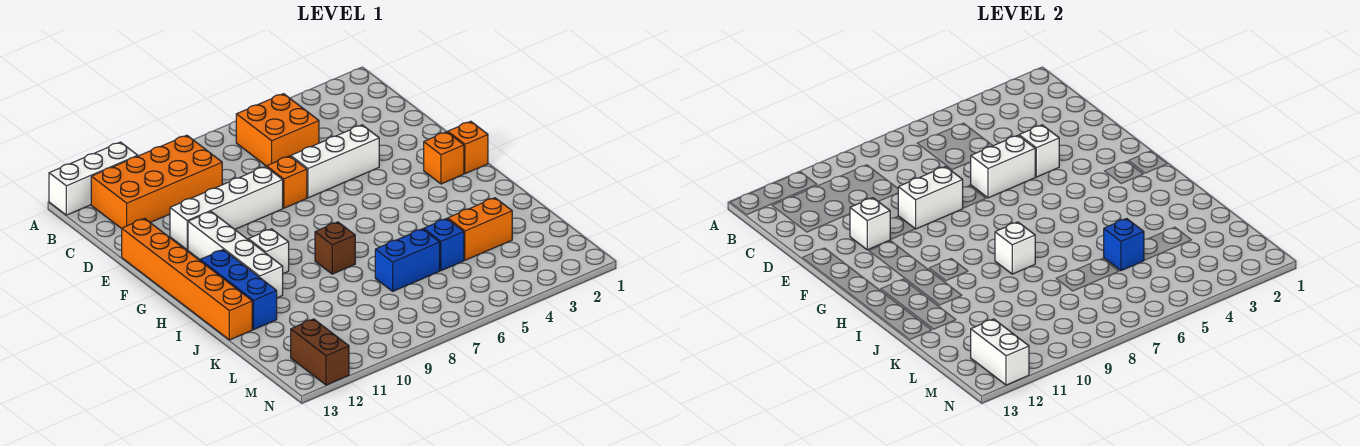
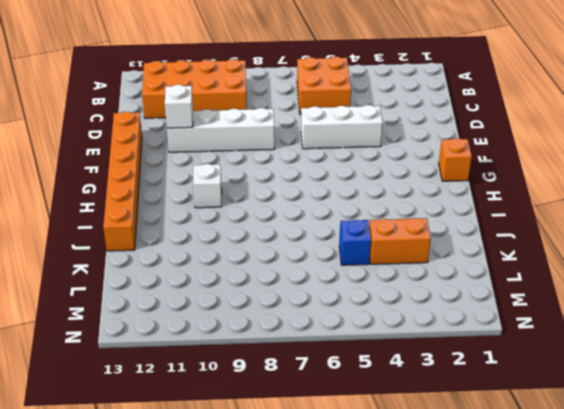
none -> white brick A11:A13 level 1
none -> orange brick E7 level 1
none -> white brick F11:I11 level 1

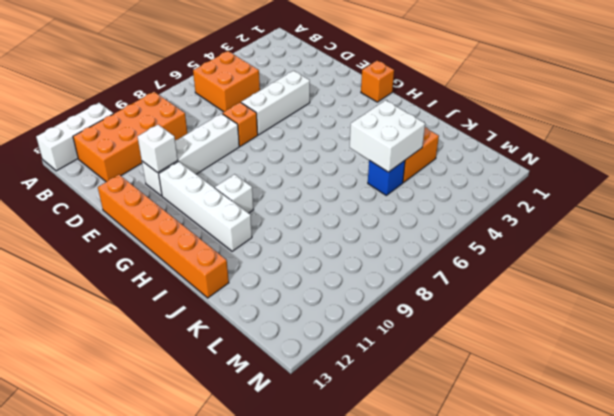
white brick J4:K5 level 2 -> blue brick K5 level 2
none -> orange brick G2 level 1
none -> blue brick H12:J12 level 1
none -> brown brick I8 level 1

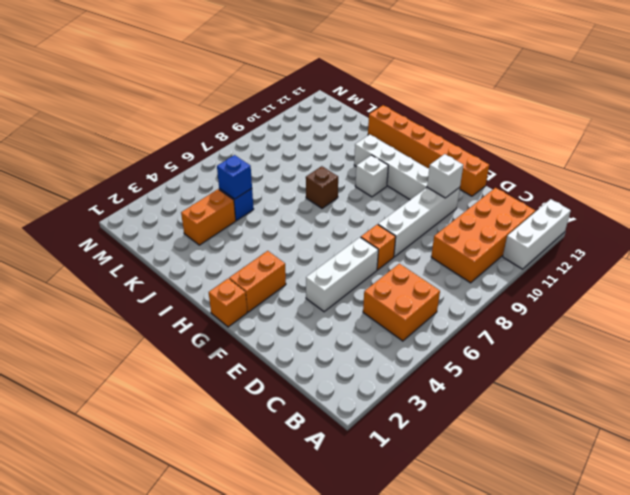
orange brick G2:G3 level 1 -> orange brick G2 level 1
none -> blue brick H12:J12 level 1
none -> blue brick K6:K7 level 1
none -> brown brick M12:N12 level 1

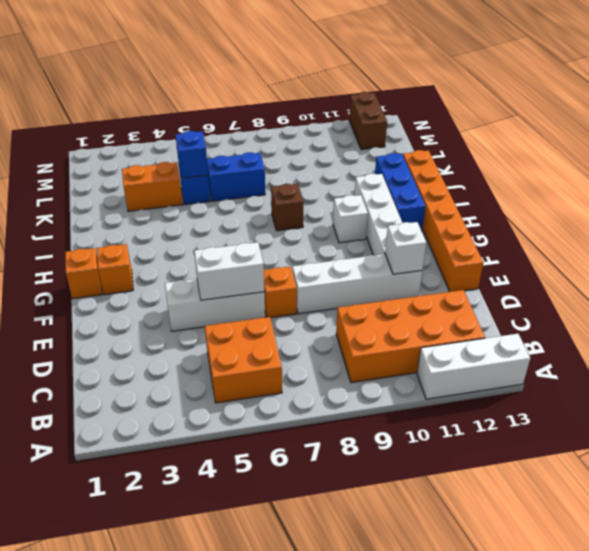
none -> white brick E4 level 2
none -> white brick E8:E9 level 2
none -> white brick I8 level 2

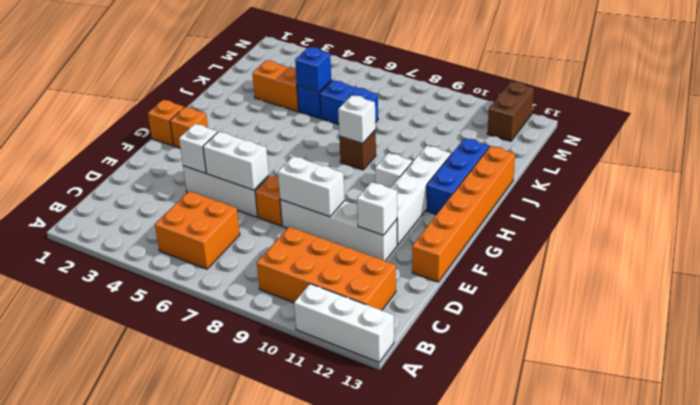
none -> white brick M12:N12 level 2

